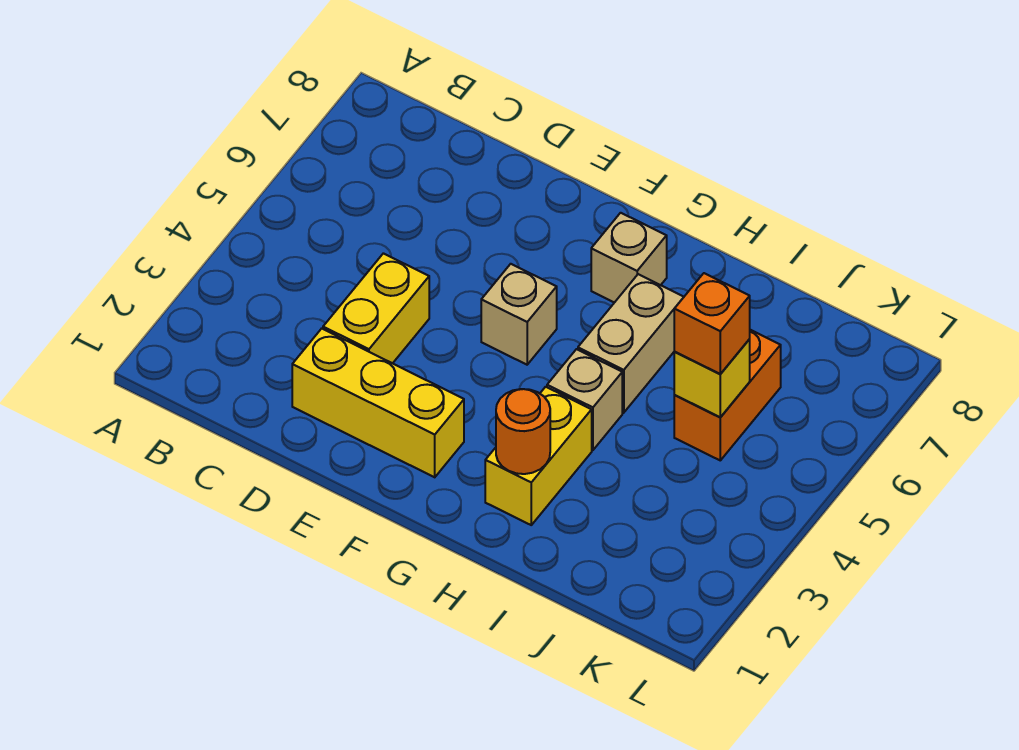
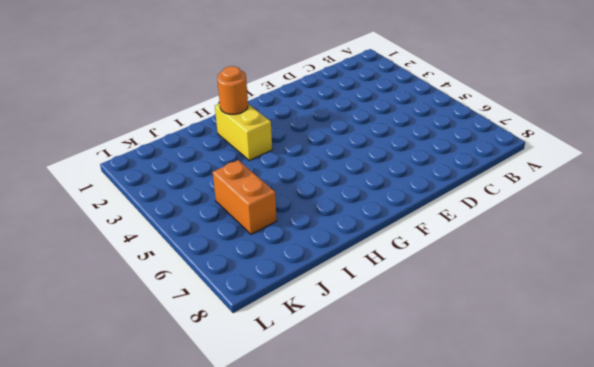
none -> yellow brick D2:F2 level 1
none -> yellow brick D3:D4 level 1

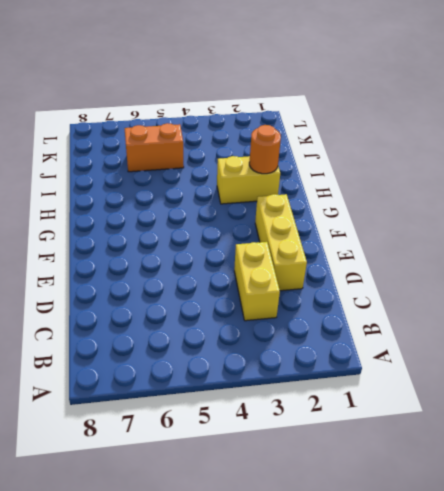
yellow brick C3:D3 level 1 -> yellow brick D3:D4 level 1
none -> tan brick F5 level 1
none -> tan brick G7 level 1

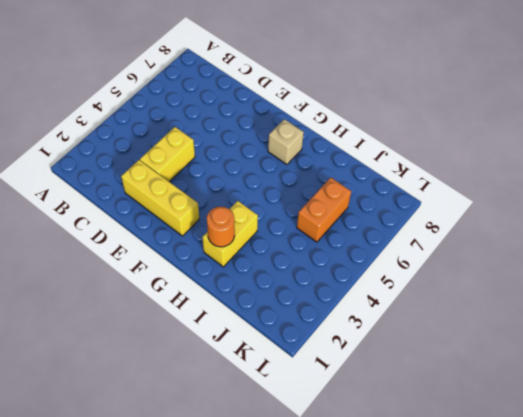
none -> tan brick F5 level 1
none -> tan brick H4 level 1

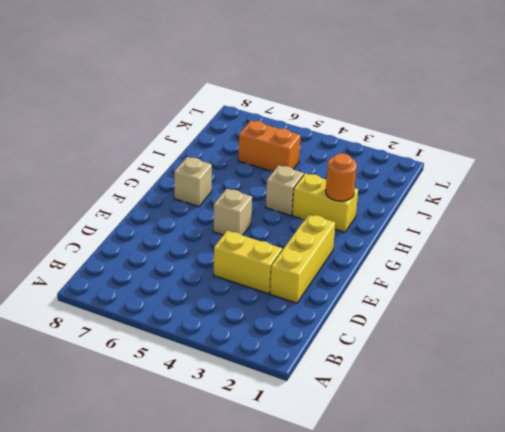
none -> tan brick H5:H6 level 1
none -> yellow brick J5 level 2

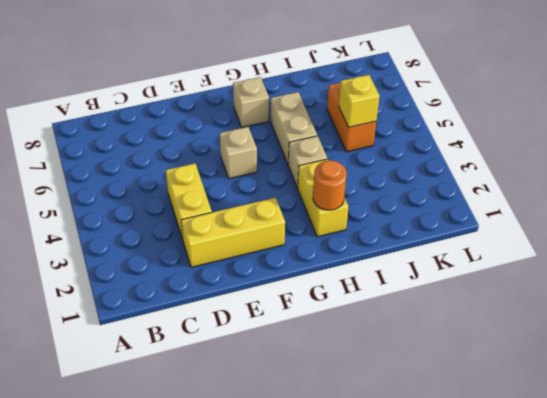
none -> orange brick J5 level 3

